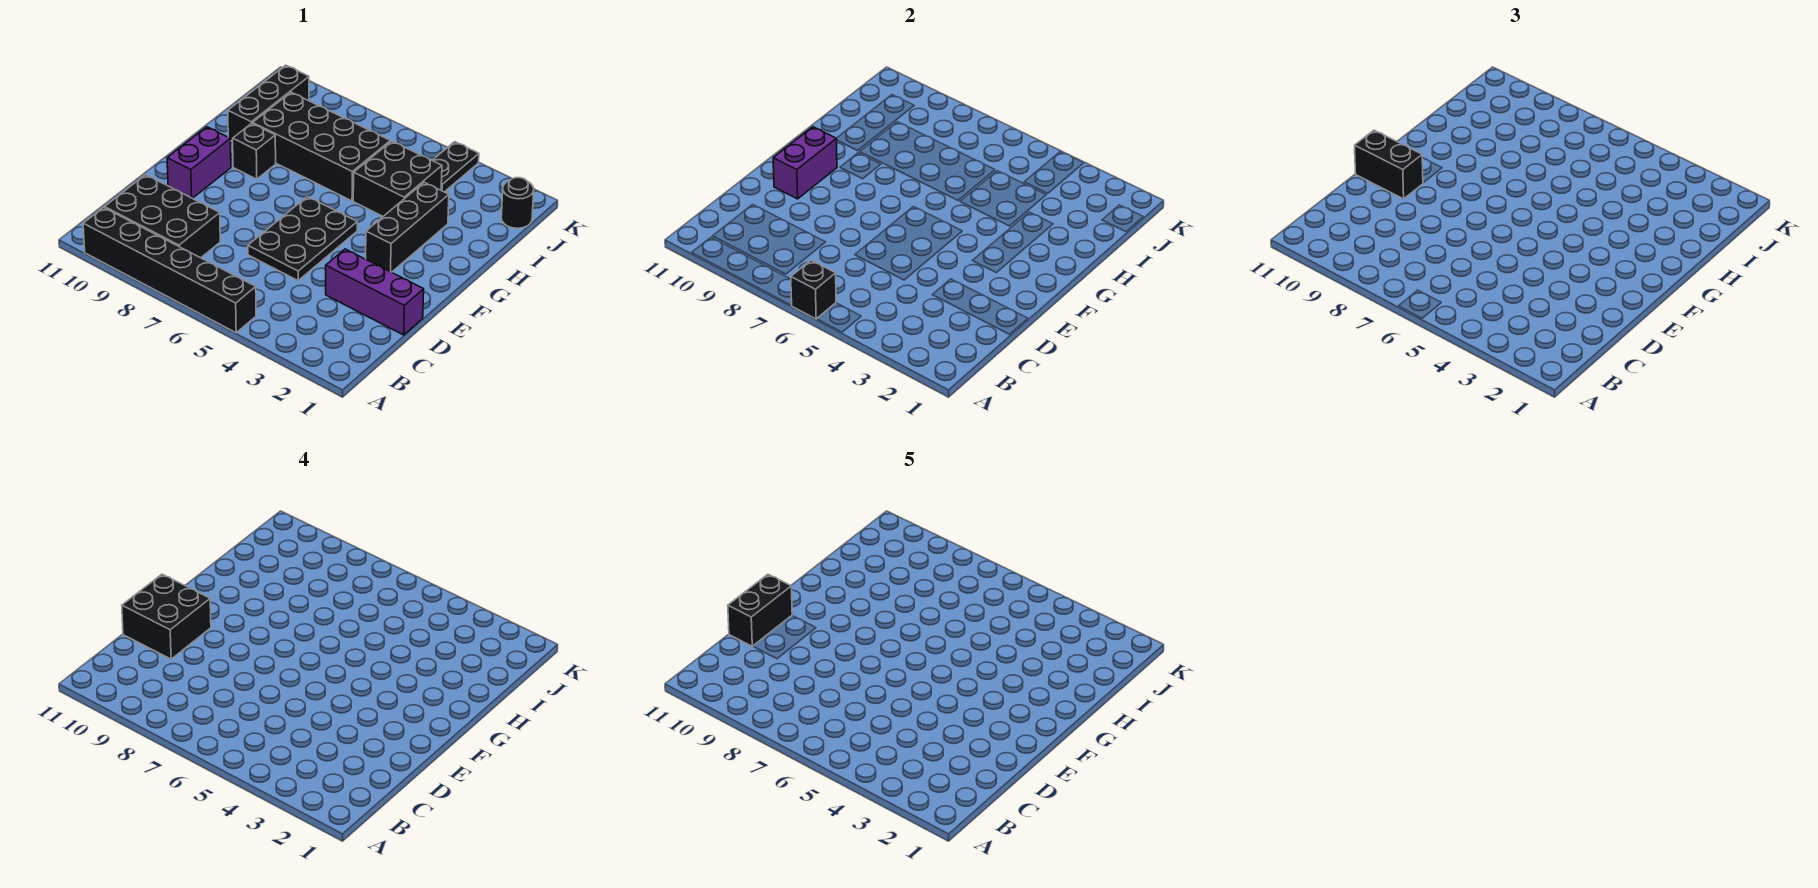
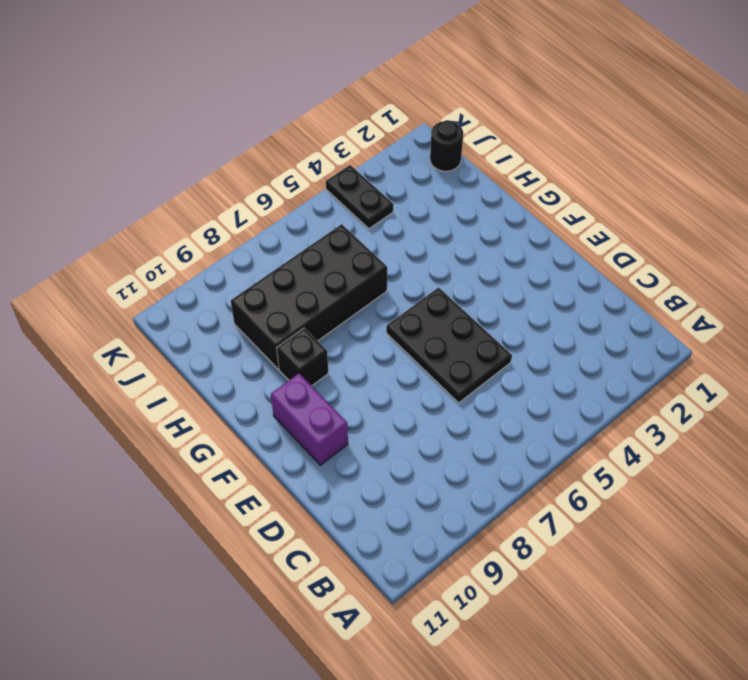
none -> black brick A5:A10 level 1
none -> black brick B8:C10 level 1
none -> purple brick D1:D3 level 1

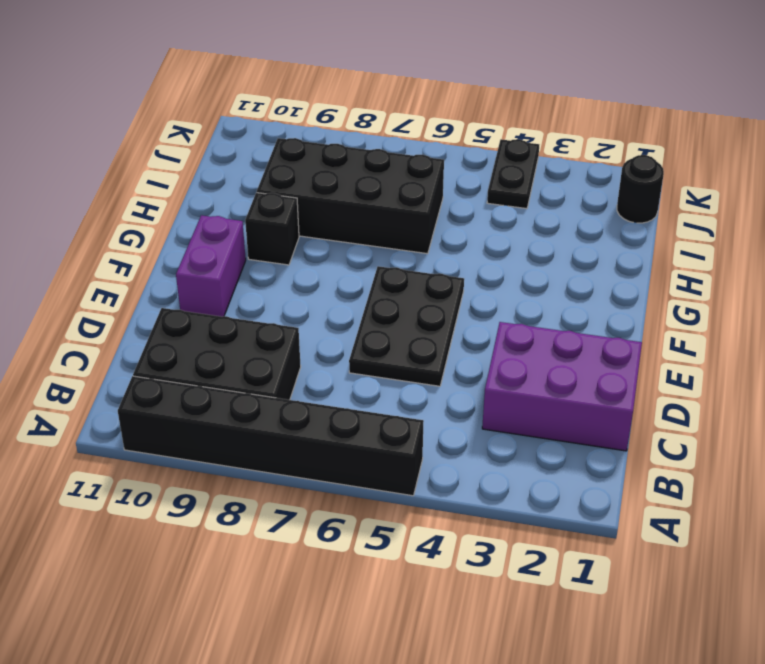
purple brick C1:D3 level 1 -> purple brick D1:D3 level 1
none -> black brick F3:H3 level 1
none -> black brick H4:I5 level 1
none -> black brick H10:J10 level 1

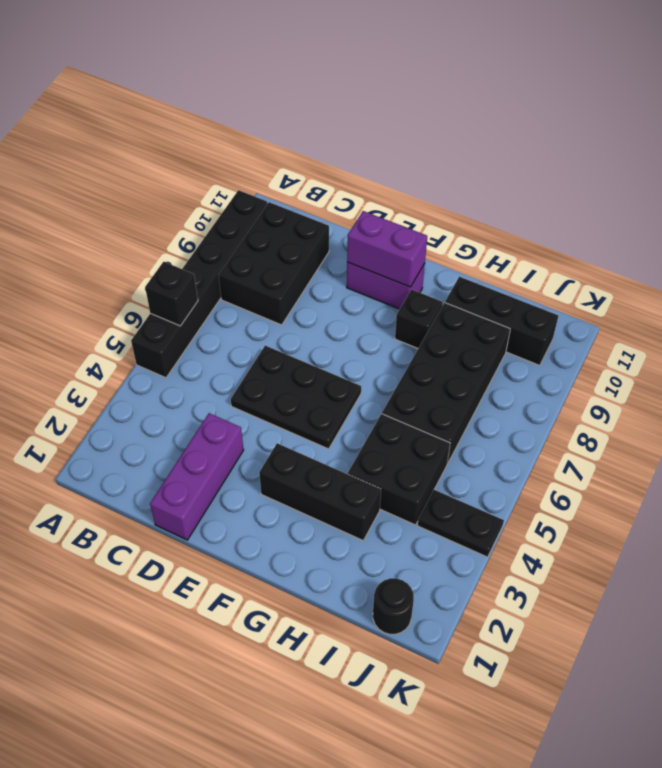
none -> black brick E10:E11 level 3
none -> black brick D10:E11 level 4
none -> black brick D11:E11 level 5

